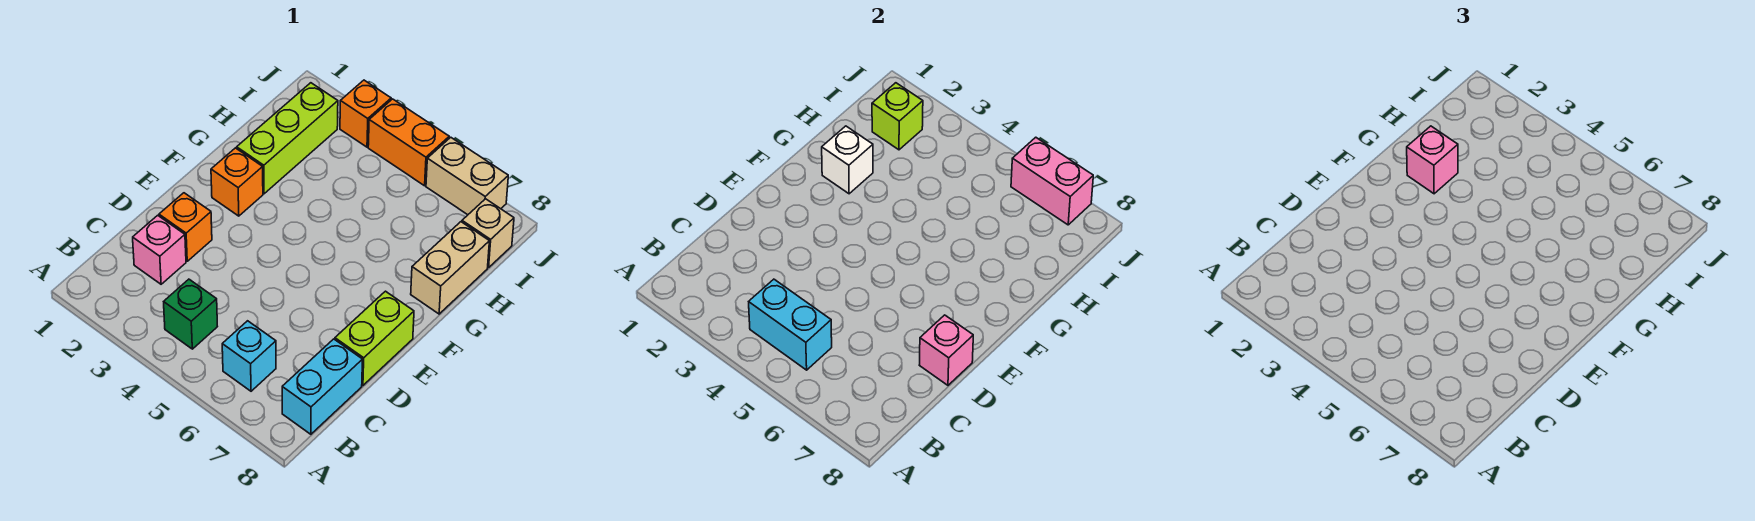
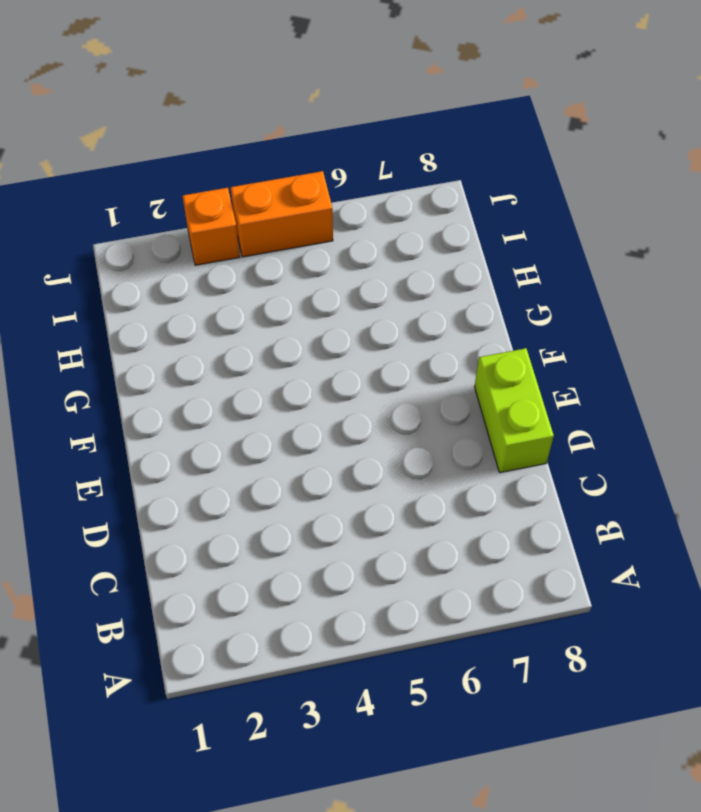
none -> green brick B4 level 1
none -> cyan brick B6 level 1
none -> cyan brick B8:C8 level 1

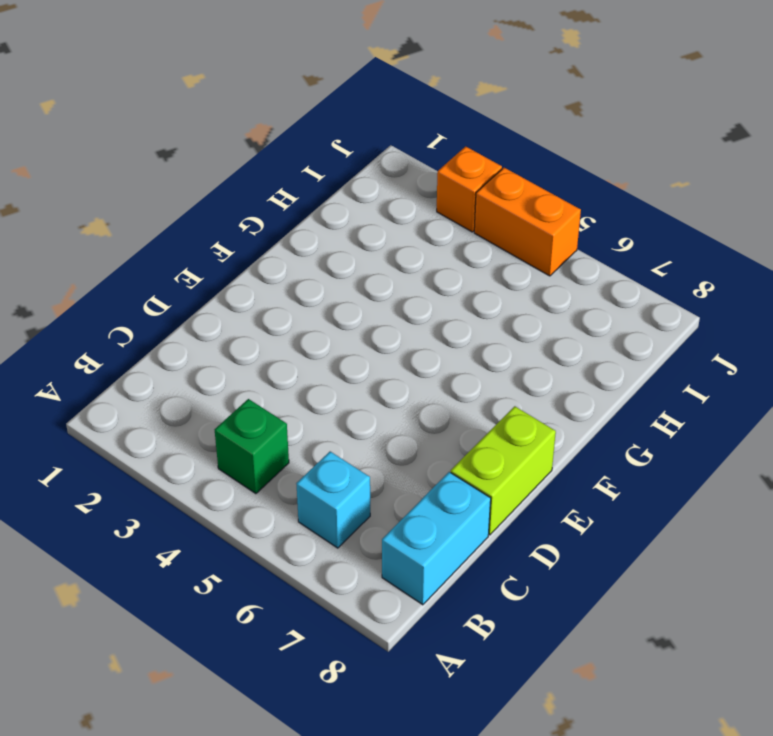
none -> pink brick C2 level 1
none -> orange brick D2 level 1
none -> orange brick F2 level 1

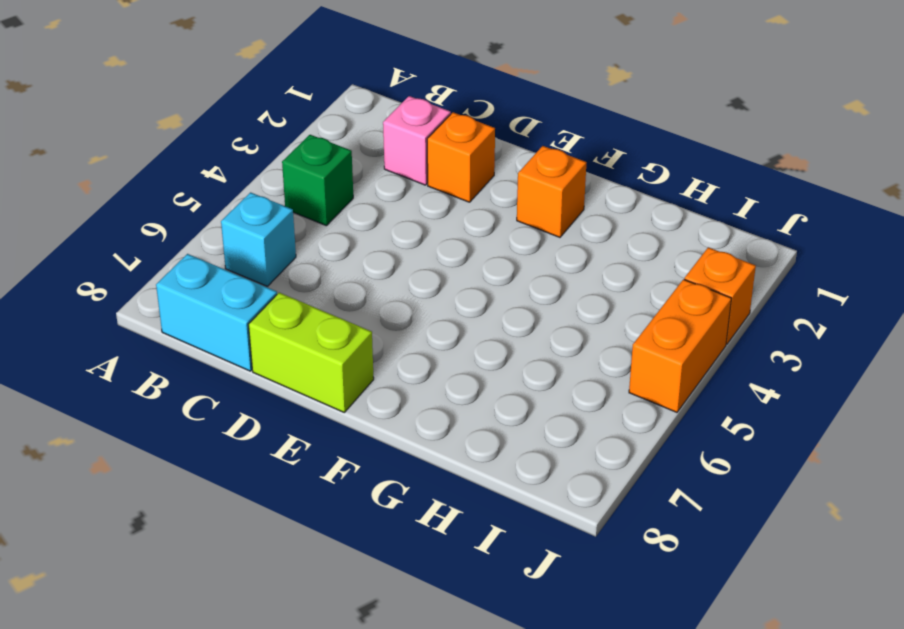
none -> lime brick G2:I2 level 1
none -> tan brick G8:H8 level 1
none -> tan brick I8 level 1

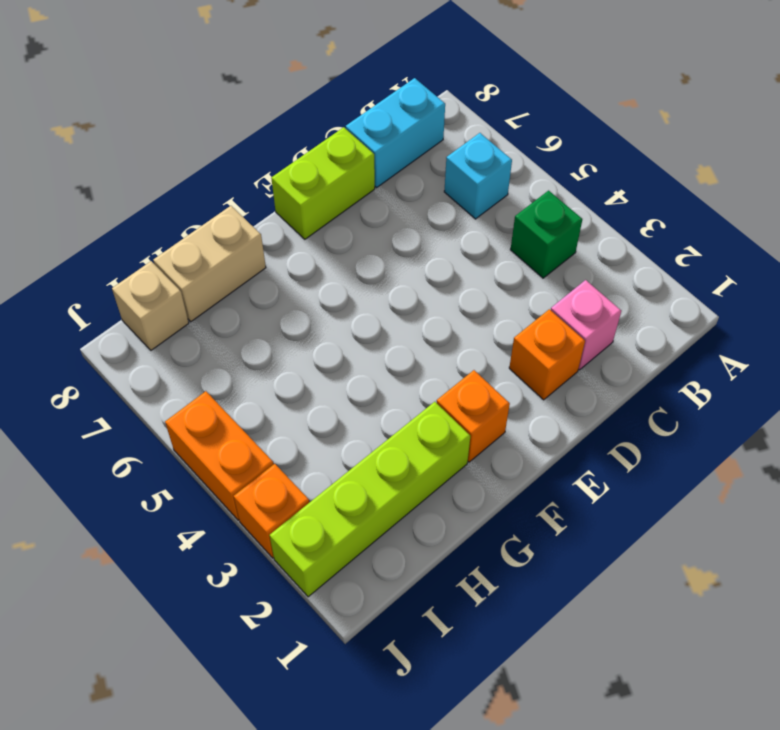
lime brick G2:J2 level 1 -> lime brick G2:I2 level 1
none -> tan brick J6:J7 level 1
none -> cyan brick B4:B5 level 2
none -> pink brick D8 level 2

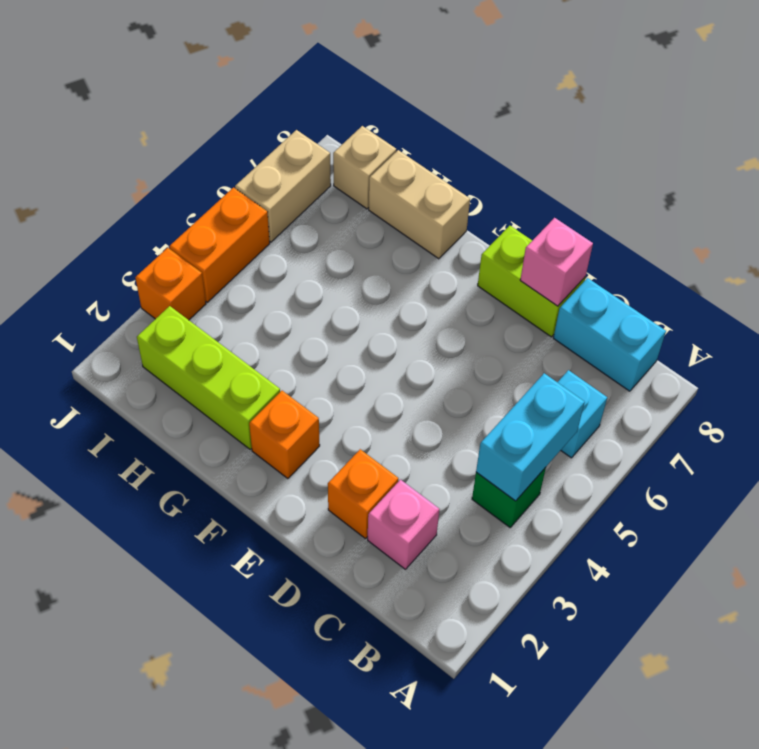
none -> white brick G2 level 2
none -> lime brick I2 level 2
none -> pink brick J6:J7 level 2

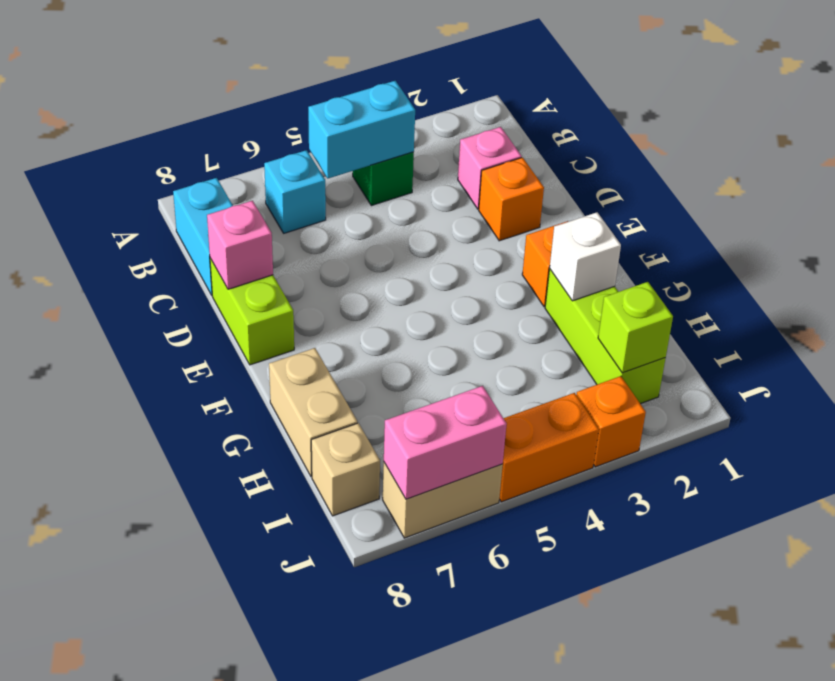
none -> pink brick G2 level 3

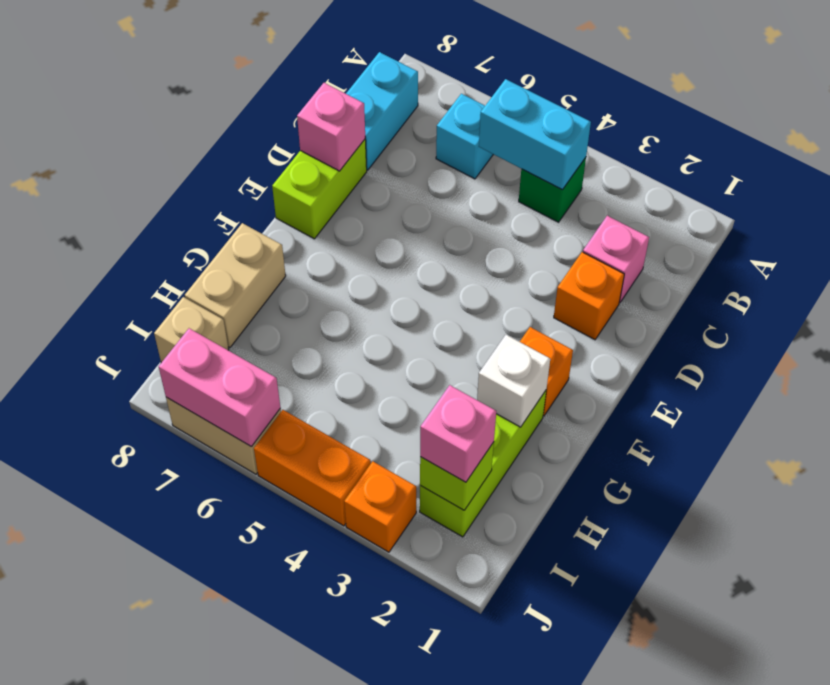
pink brick I2 level 3 -> pink brick G2 level 3

